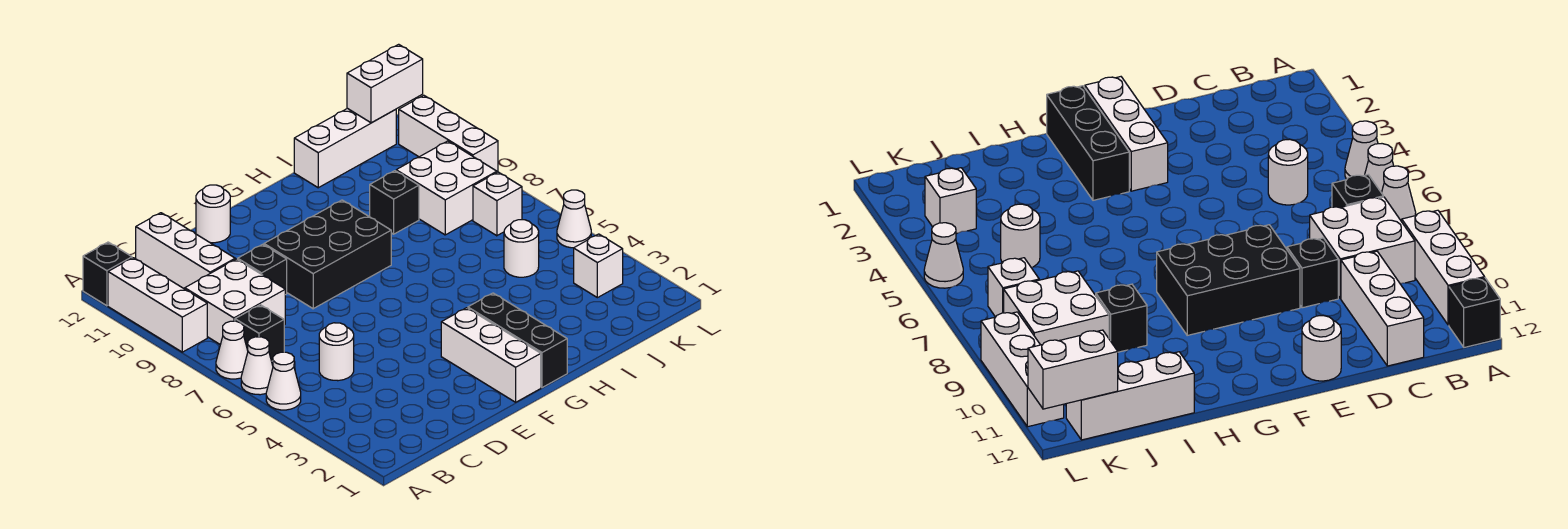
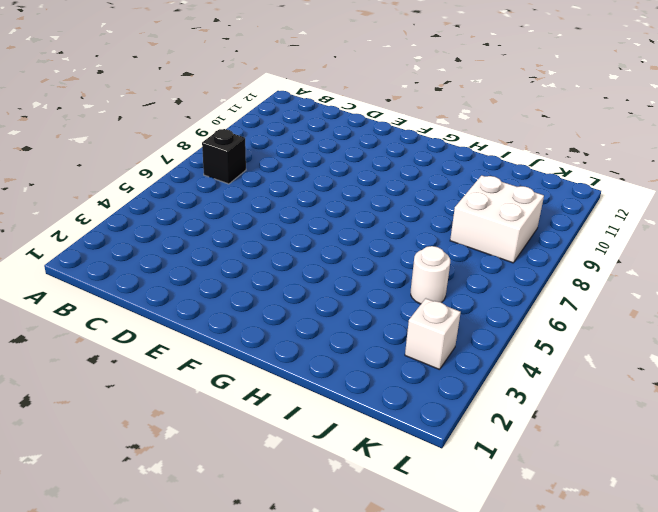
none -> white cone A5 level 1
none -> white cone A6 level 1
none -> white cone A7 level 1

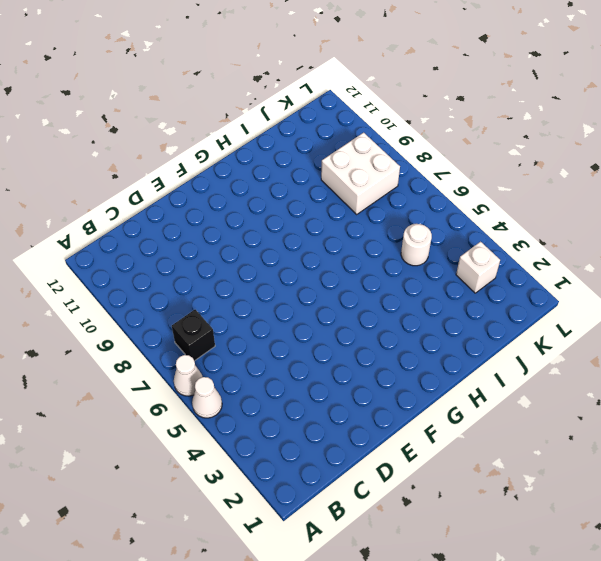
none -> white cone A7 level 1
none -> white brick A9:A11 level 1
none -> black brick A12 level 1

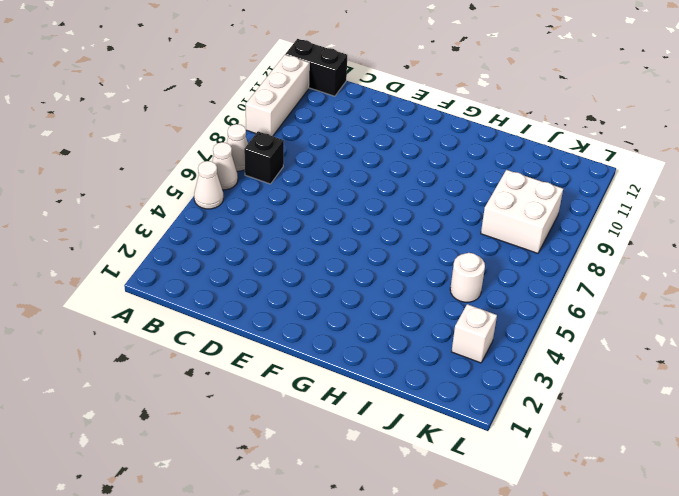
black brick A12:B12 level 1 -> black brick A12 level 1
none -> white brick B8:C9 level 1
none -> white round brick C5 level 1
none -> white brick C10:C12 level 1

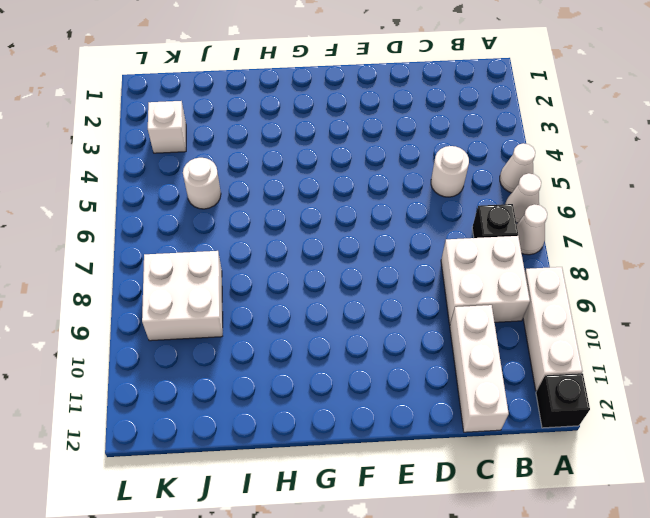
none -> black brick D9 level 1
none -> black brick E8:G9 level 1
none -> white round brick E12 level 1

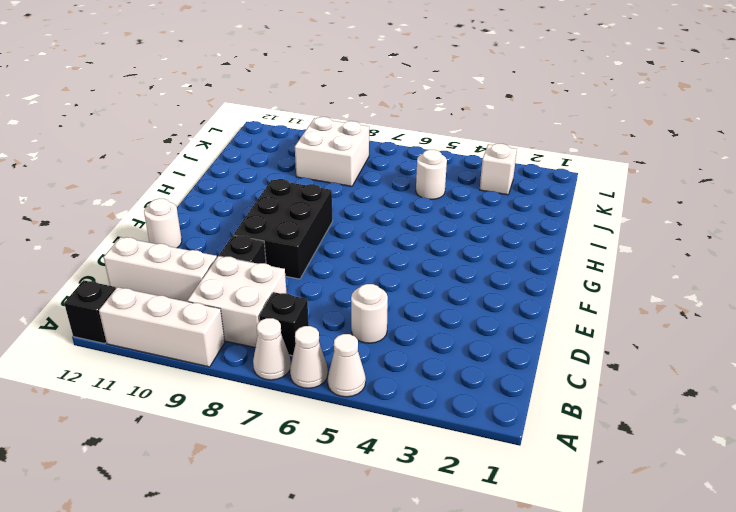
none -> white brick F1:F3 level 1
none -> black brick G1:G3 level 1
none -> black brick I9 level 1

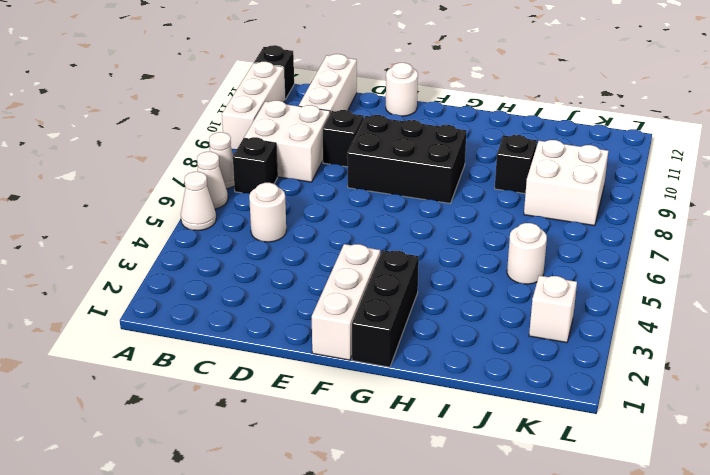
none -> white brick I12:K12 level 1
none -> white brick K7 level 1
none -> white cone L5 level 1

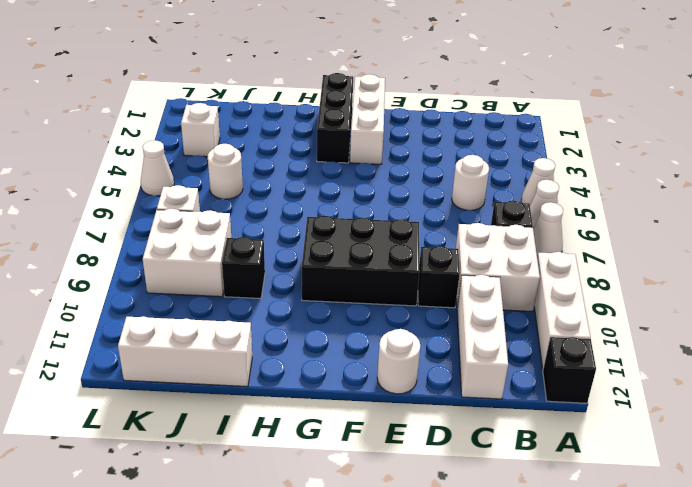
none -> white brick L9:L11 level 1
none -> white brick K12:L12 level 2

